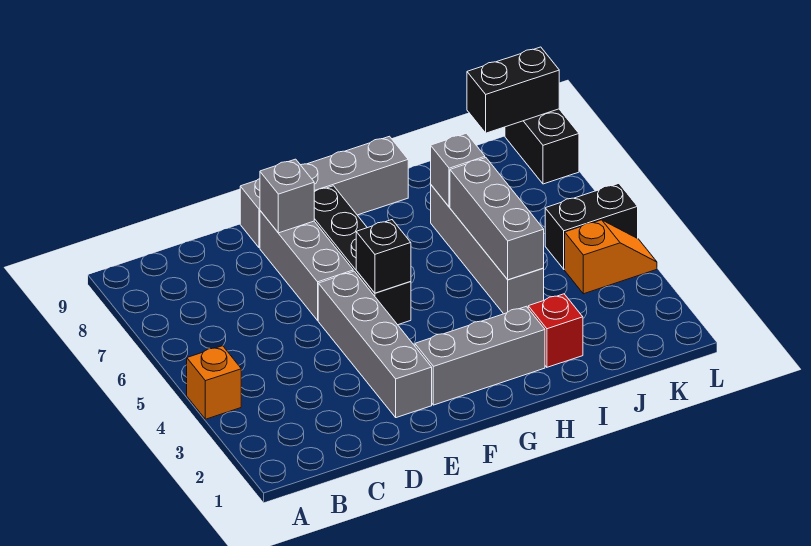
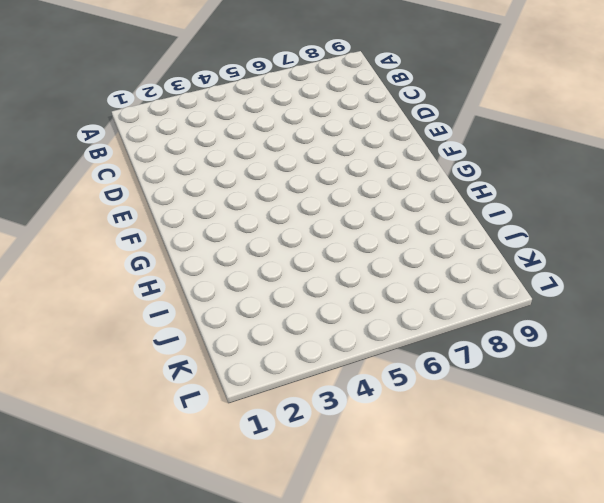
none -> orange brick A4 level 1
none -> grey brick E2:E5 level 1
none -> grey brick E6:E8 level 1

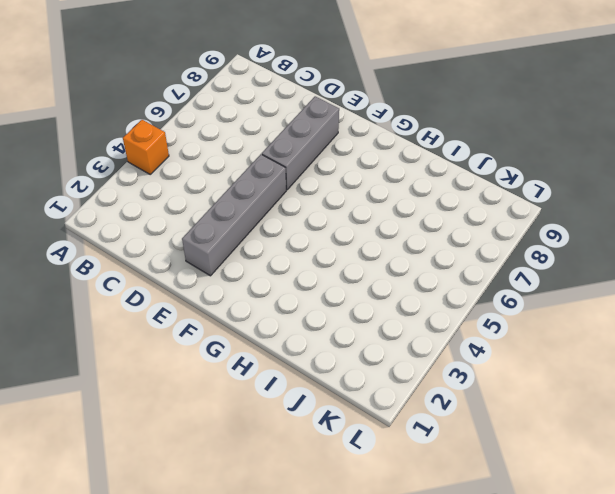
none -> grey brick E9:H9 level 1
none -> grey brick F2:H2 level 1
none -> black brick F5:F8 level 1

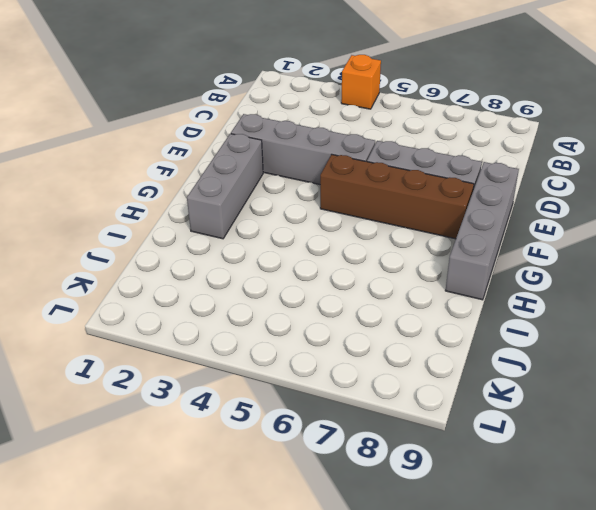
brown brick F5:F8 level 1 -> black brick F5:F8 level 1
none -> red brick I2 level 1
none -> grey brick I4:I7 level 1
none -> orange slope K4:L4 level 1 top K

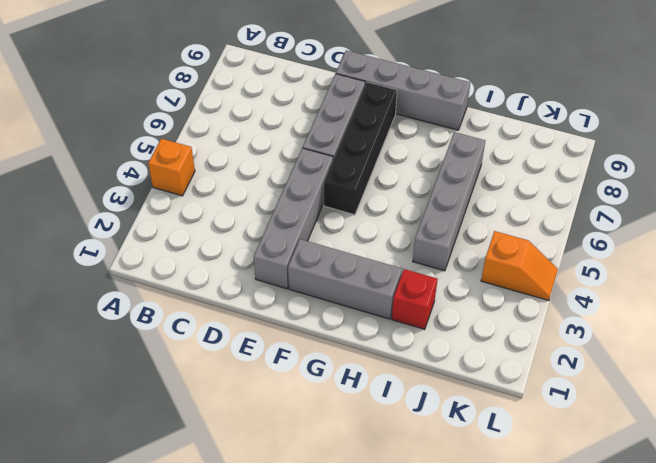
none -> black brick K5:L5 level 1
none -> black brick L8:L9 level 1
none -> grey brick E8 level 2

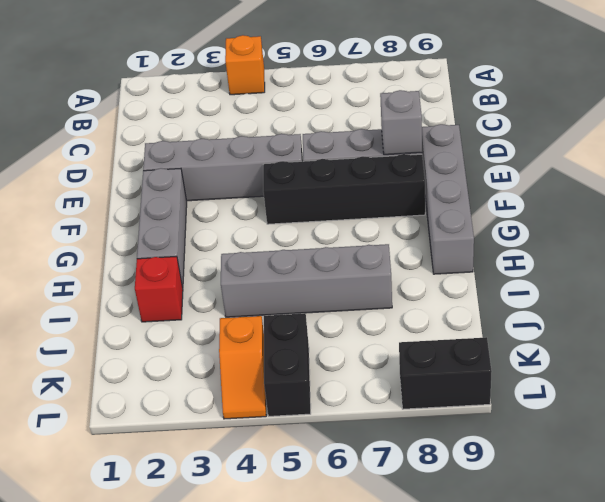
none -> black brick F5 level 2
none -> grey brick I4:I6 level 2
none -> grey brick I7 level 2

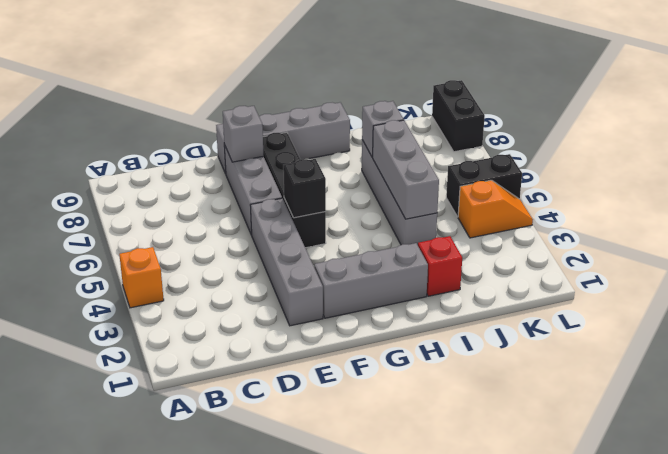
none -> black brick K9:L9 level 2

